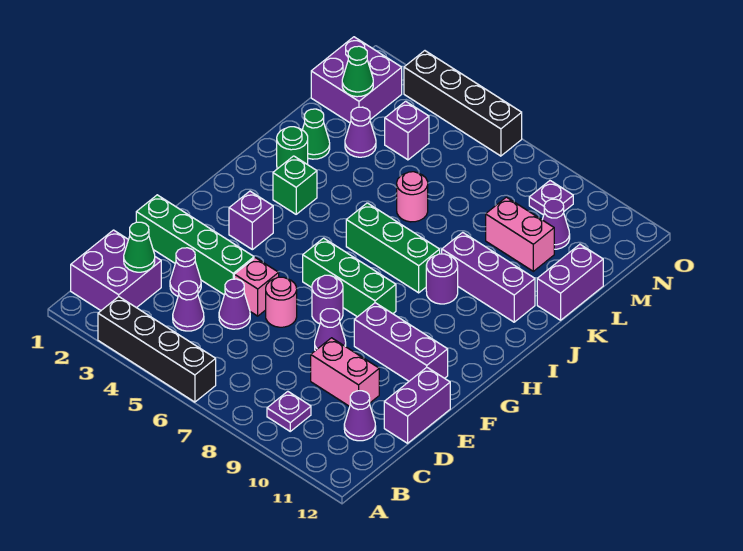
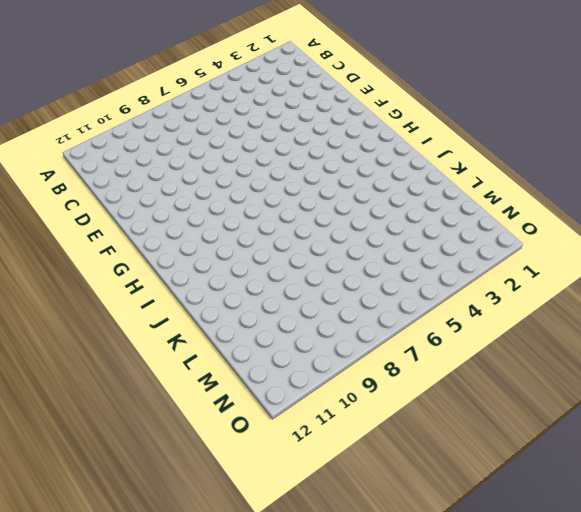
none -> black brick A3:A6 level 1
none -> purple brick B1:C2 level 1
none -> purple plate B9 level 1
none -> purple cone C4 level 1

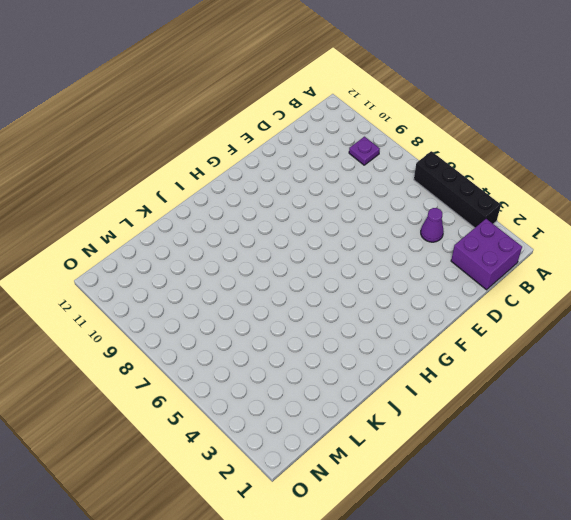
none -> purple cone C11 level 1
none -> purple cone D3 level 1
none -> purple cone D5 level 1
none -> pink brick D9:D10 level 1

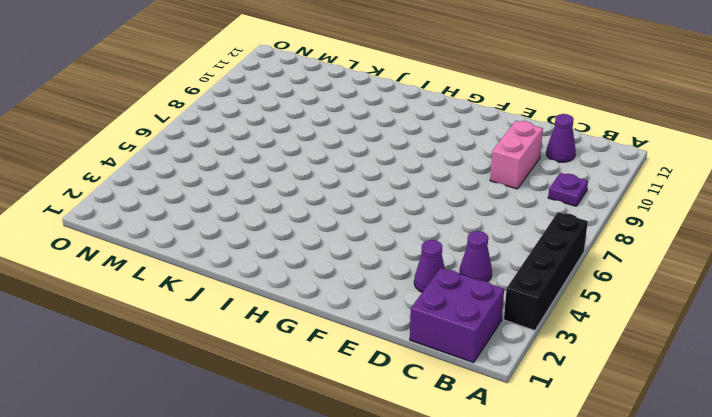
none -> purple cone D5 level 1
none -> purple brick D12:E12 level 1
none -> green brick E1:E4 level 1
none -> pink brick E5 level 1

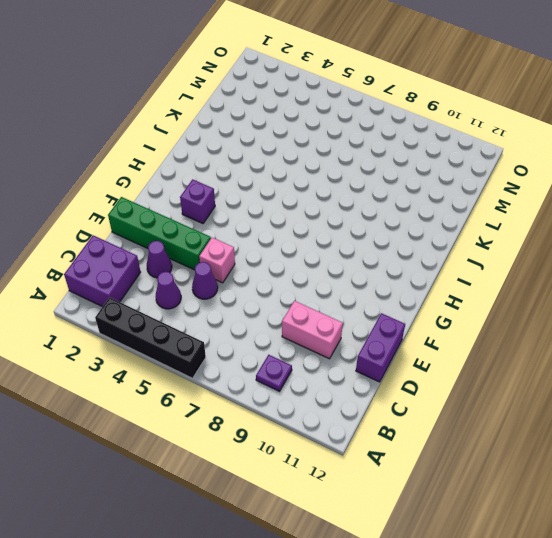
none -> purple cone C11 level 1
none -> pink round brick E6 level 1
none -> purple cone E8 level 1
none -> purple round brick F7 level 1

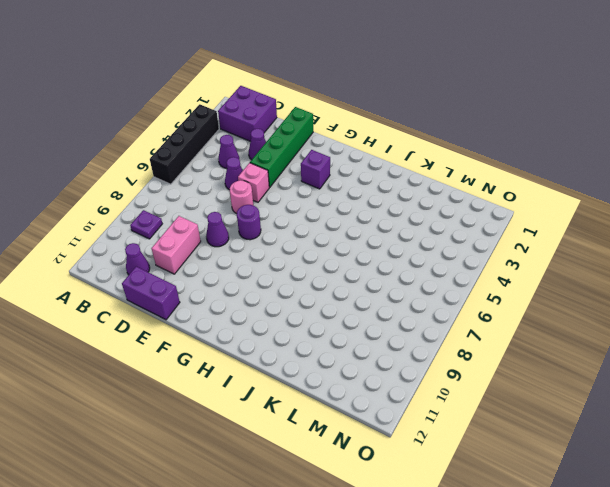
none -> purple brick F9:F11 level 1
none -> green brick G6:G8 level 1
none -> green brick I3 level 1
none -> green brick I6:I8 level 1

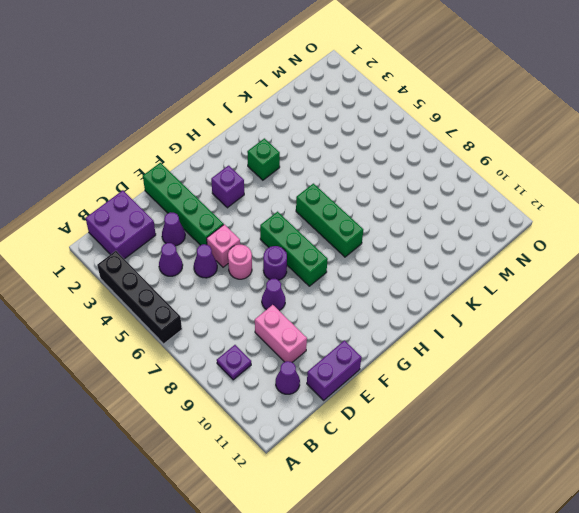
none -> purple brick F9:F11 level 1
none -> purple round brick I9 level 1
none -> green round brick J2 level 1
none -> purple brick J9:J11 level 1

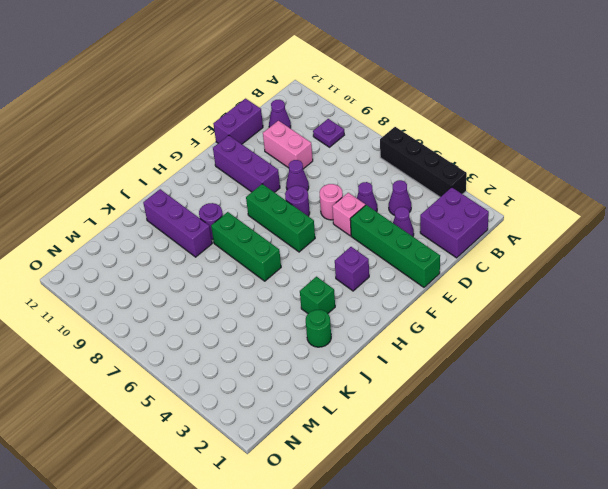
none -> green cone K2 level 1
none -> pink round brick K6 level 1
none -> purple brick K12:L12 level 1
none -> purple cone L3 level 1

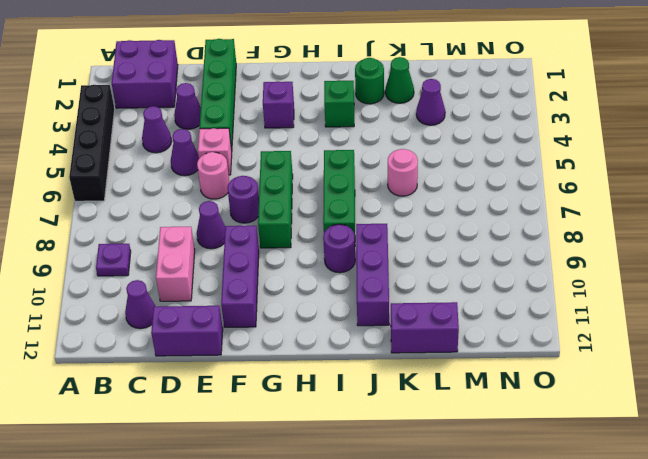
none -> pink brick L9:L10 level 1
none -> purple brick M1:N2 level 1
none -> purple brick M4 level 1
none -> purple cone M10 level 1

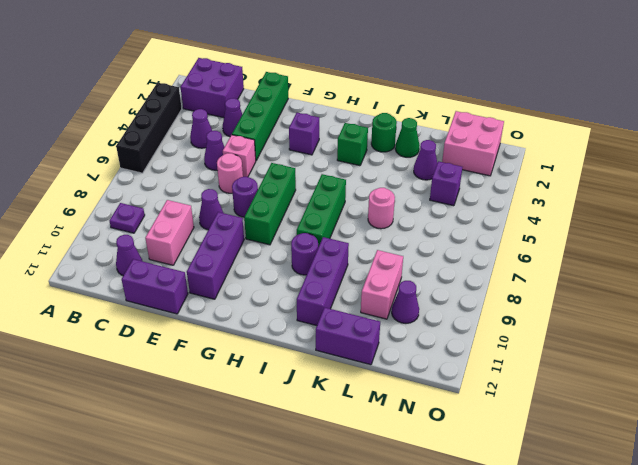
pink brick M1:N2 level 1 -> purple brick M1:N2 level 1
none -> purple plate N9 level 1
none -> black brick O3:O6 level 1
none -> green cone C2 level 2
none -> green cone M2 level 2

